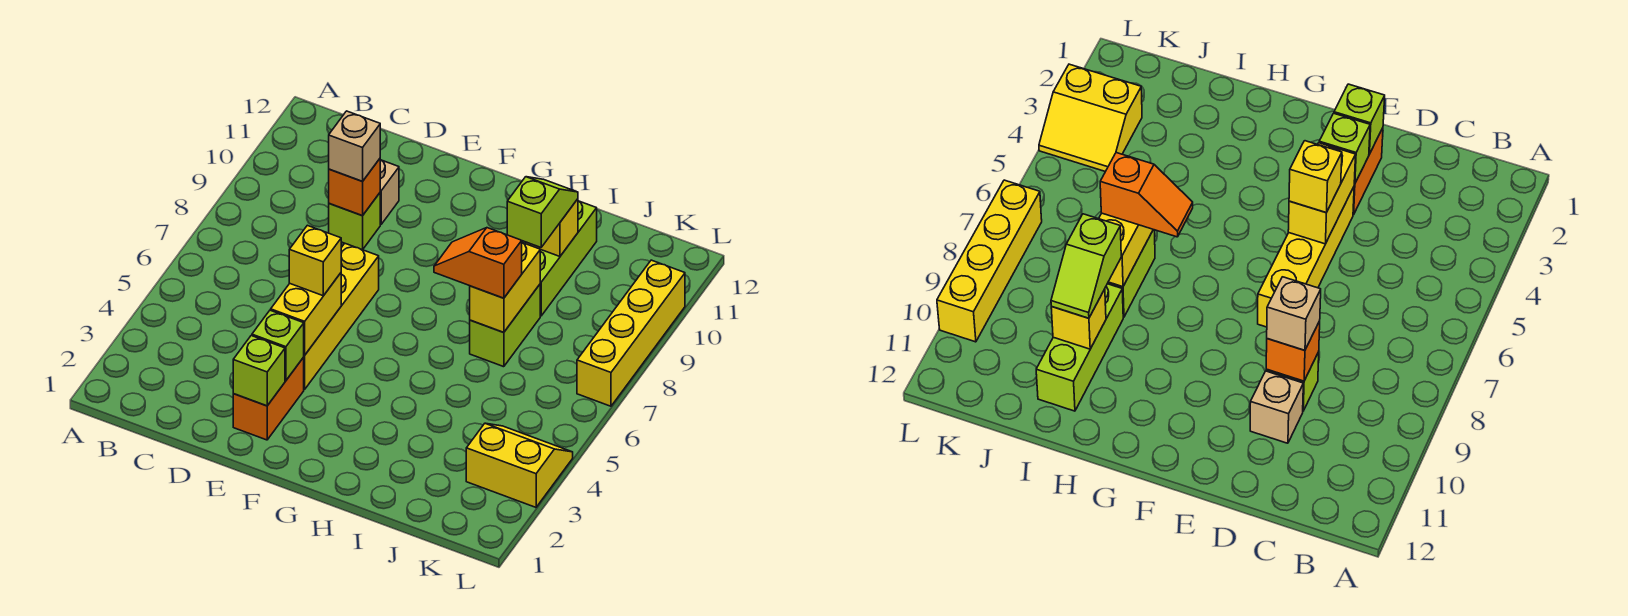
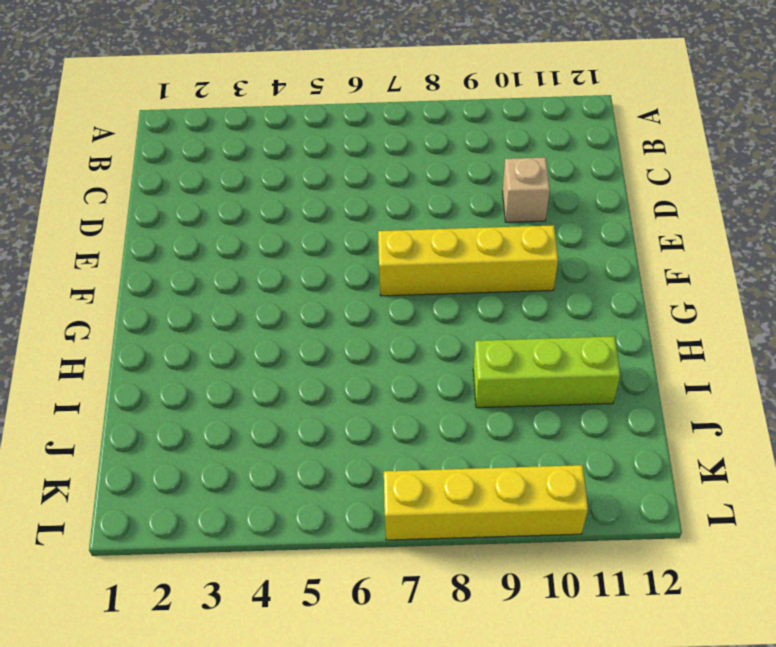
yellow brick F7:F10 level 1 -> yellow brick E4:E7 level 1
none -> lime brick D9 level 1
none -> orange brick E2:E3 level 1
none -> lime brick I7:I8 level 1

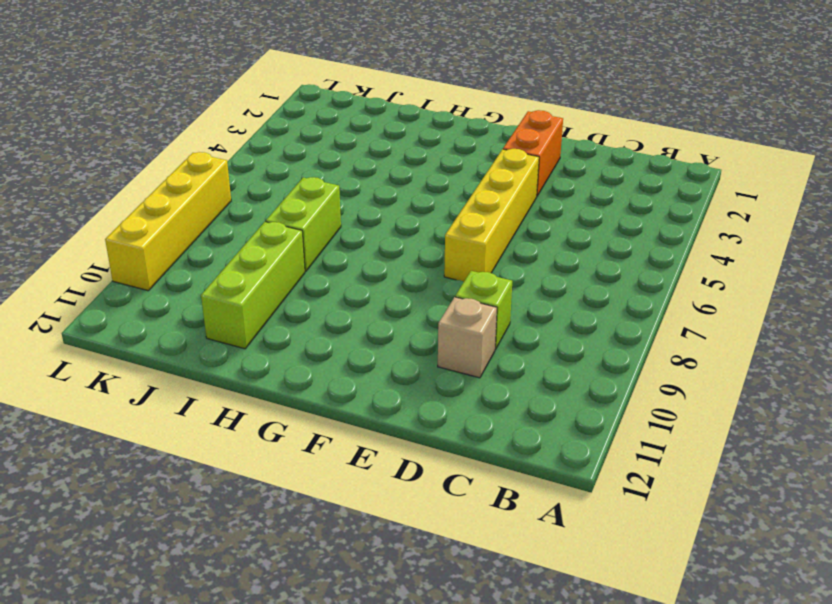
none -> yellow slope K3:L4 level 1 top 3
none -> orange brick D9 level 2
none -> lime brick E2 level 2

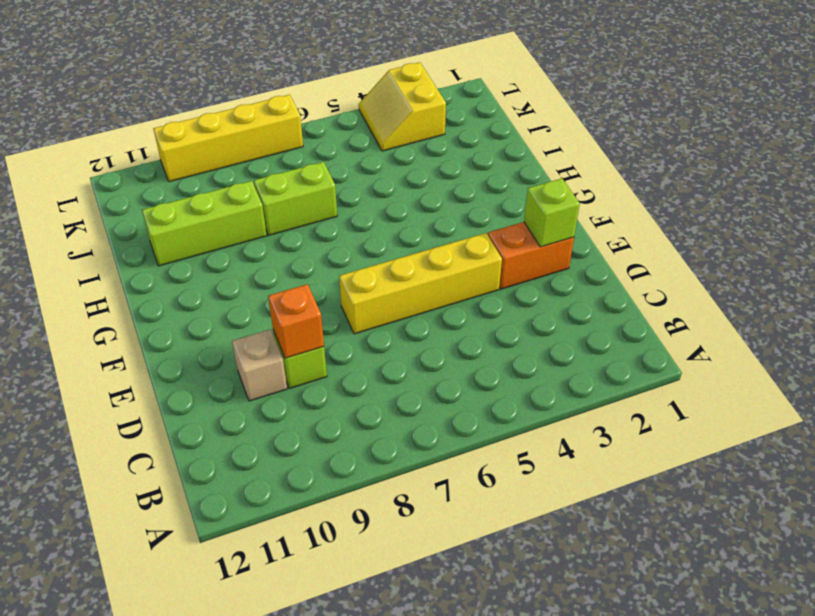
none -> lime brick E3 level 2
none -> yellow brick E4:E5 level 2
none -> yellow brick I7:I8 level 2

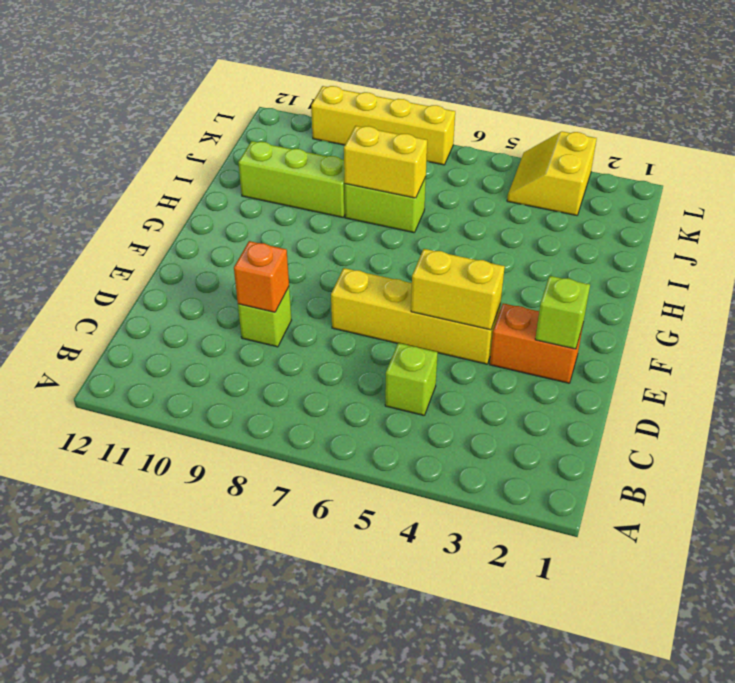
lime brick C5 level 1 -> lime brick E3 level 2
none -> tan brick D10 level 1
none -> yellow brick I10 level 2
none -> tan brick D9 level 3

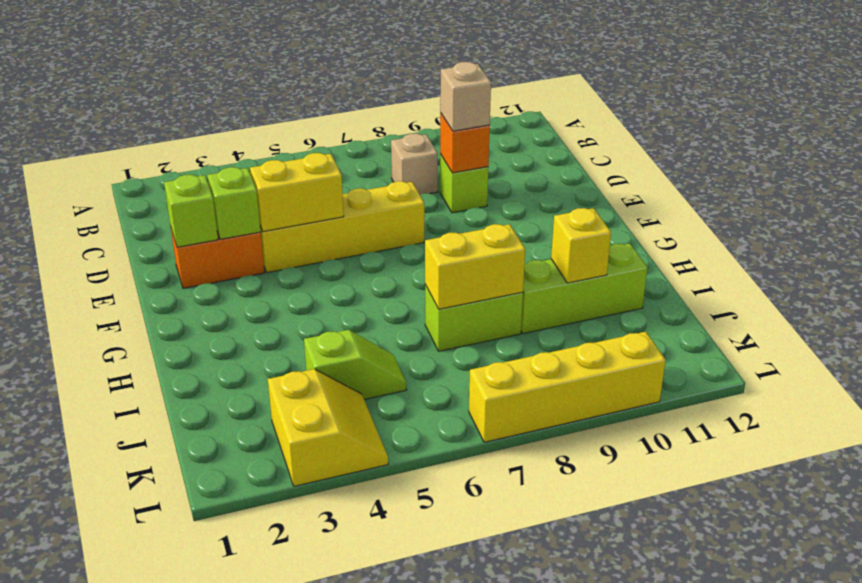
tan brick C8 level 1 -> tan brick D10 level 1
lime slope J4:J5 level 1 top 4 -> lime slope I9:I10 level 3 top 9
none -> yellow brick E5 level 3
none -> orange slope H7:I7 level 3 top I

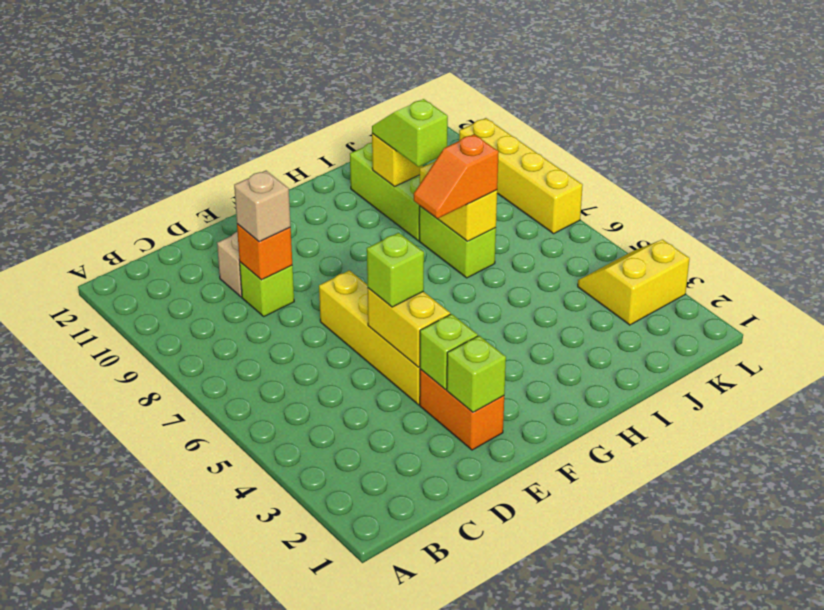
lime brick E5 level 3 -> yellow brick E5 level 3

